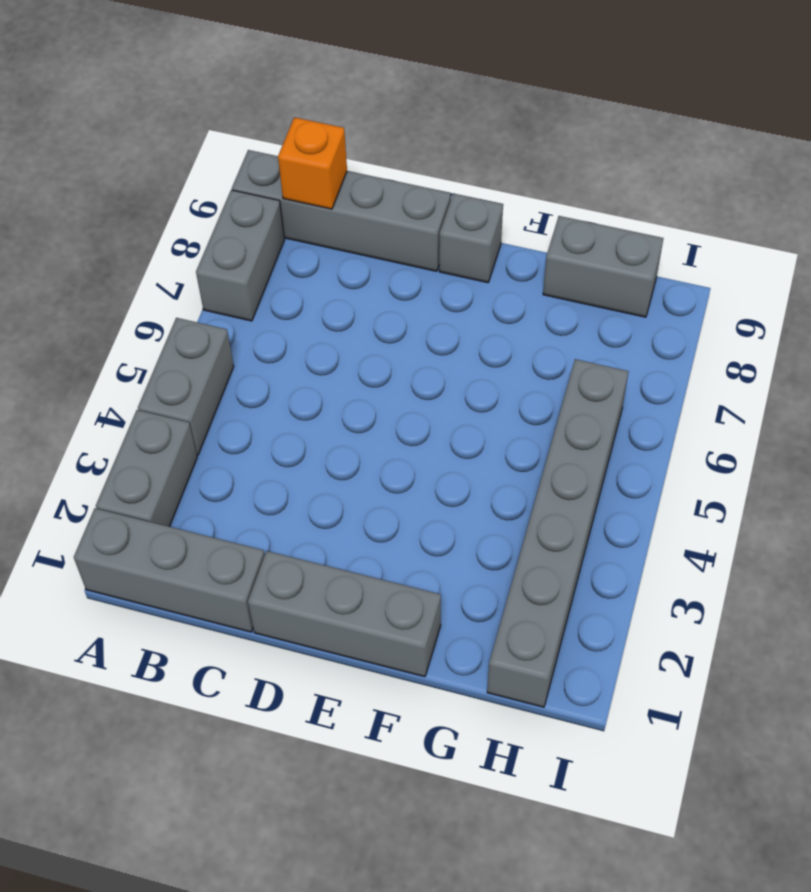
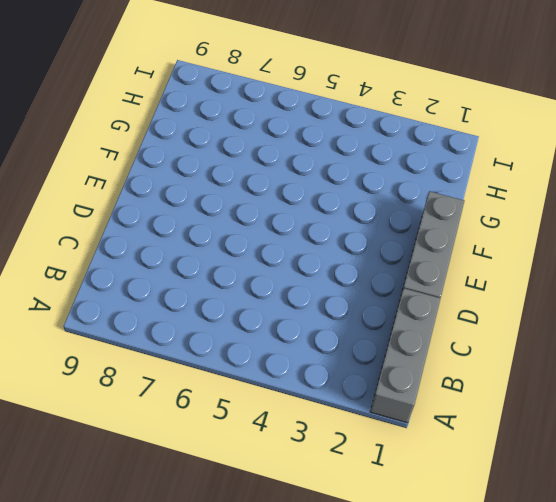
none -> grey brick A2:A3 level 1
none -> grey brick A4:A5 level 1

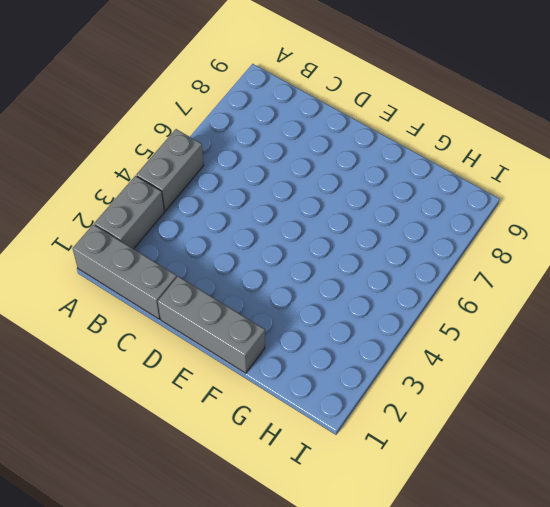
none -> grey brick A7:A8 level 1
none -> grey brick A9:D9 level 1

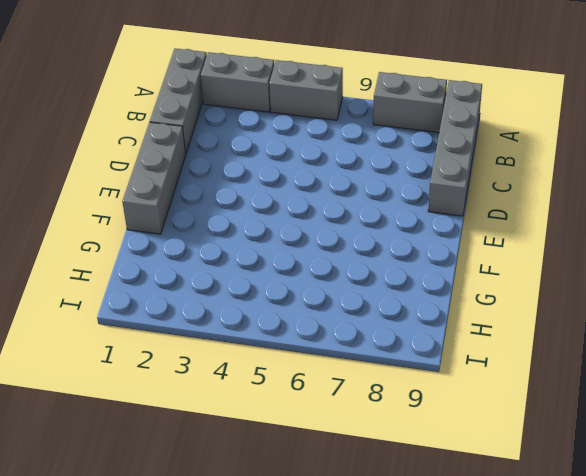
none -> grey brick E9 level 1
none -> grey brick G9:H9 level 1

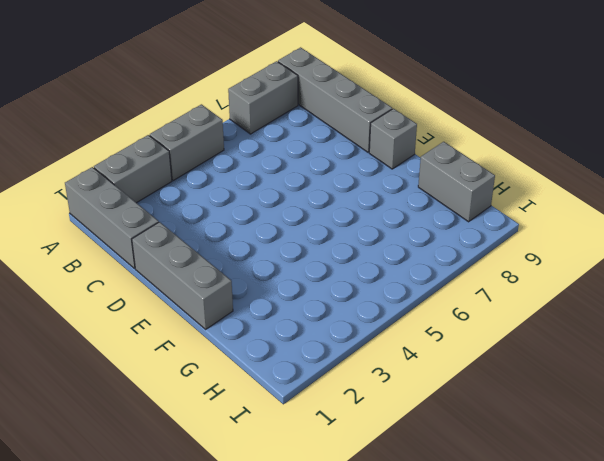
none -> grey brick H1:H6 level 1
none -> orange brick B9 level 2

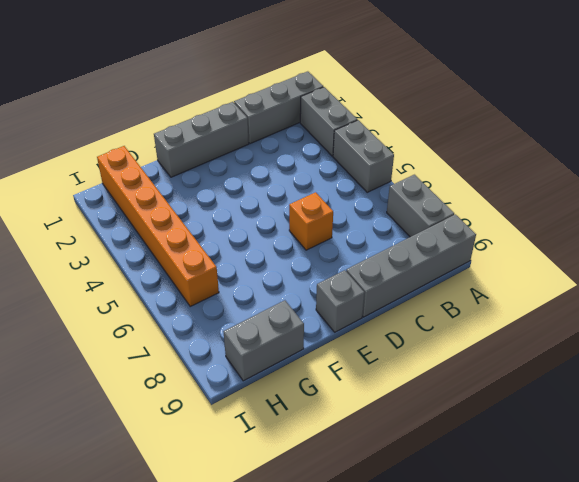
orange brick D6 level 1 -> orange brick B9 level 2
orange brick H1:H6 level 1 -> grey brick H1:H6 level 1

